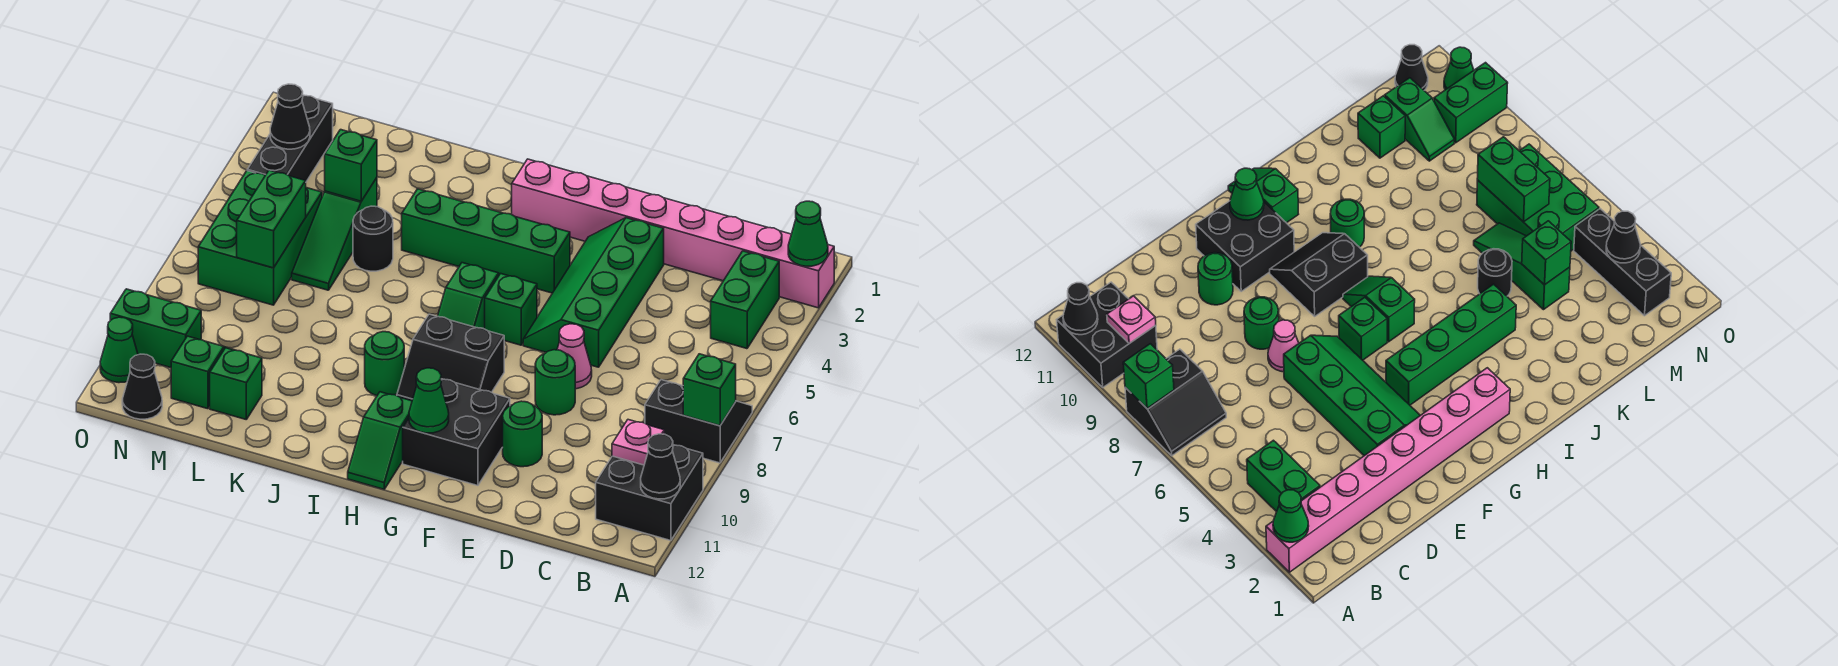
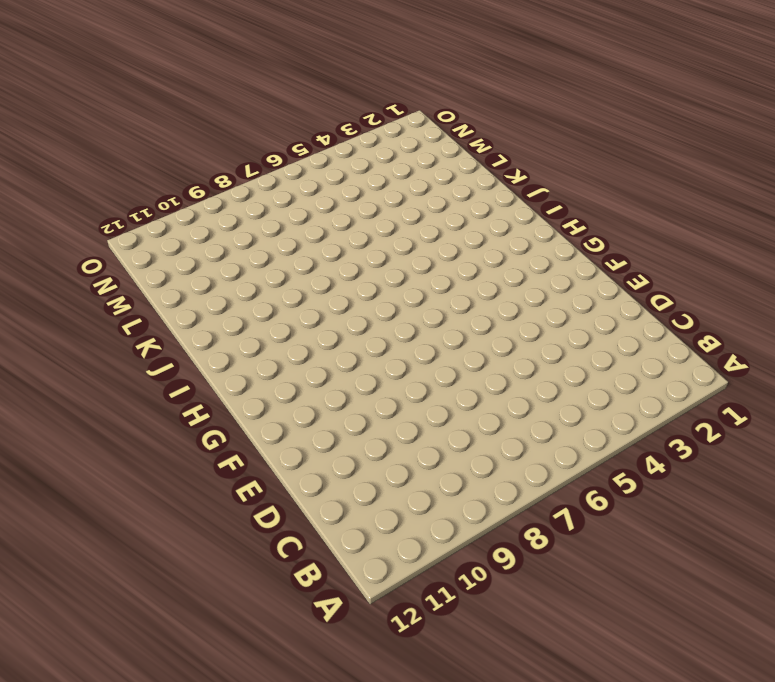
none -> pink brick A2:H2 level 1
none -> black slope A7:B8 level 1 top 8
none -> black brick A10:B11 level 1
none -> green brick B3:B4 level 1

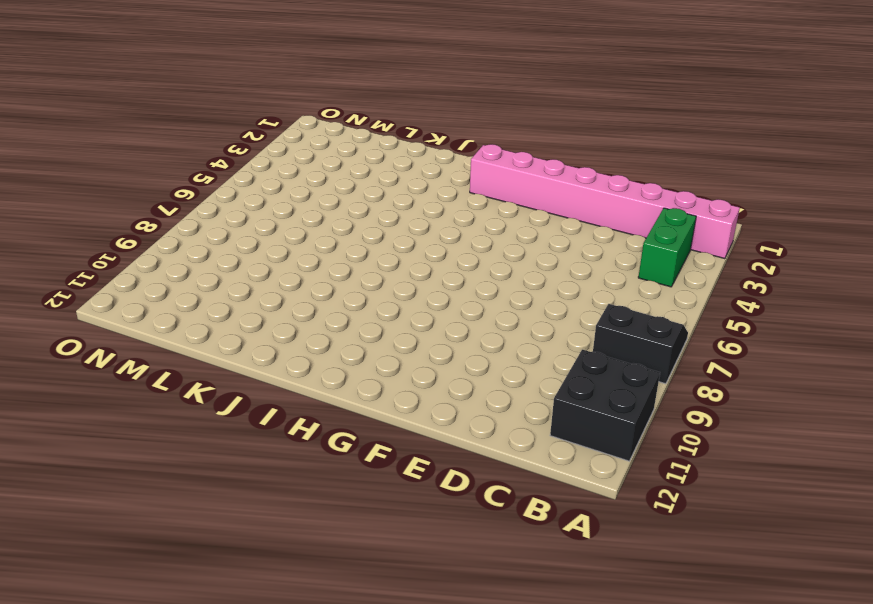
none -> green slope E3:F6 level 1 top E
none -> pink cone E7 level 1
none -> green round brick E8 level 1
none -> green round brick E10 level 1

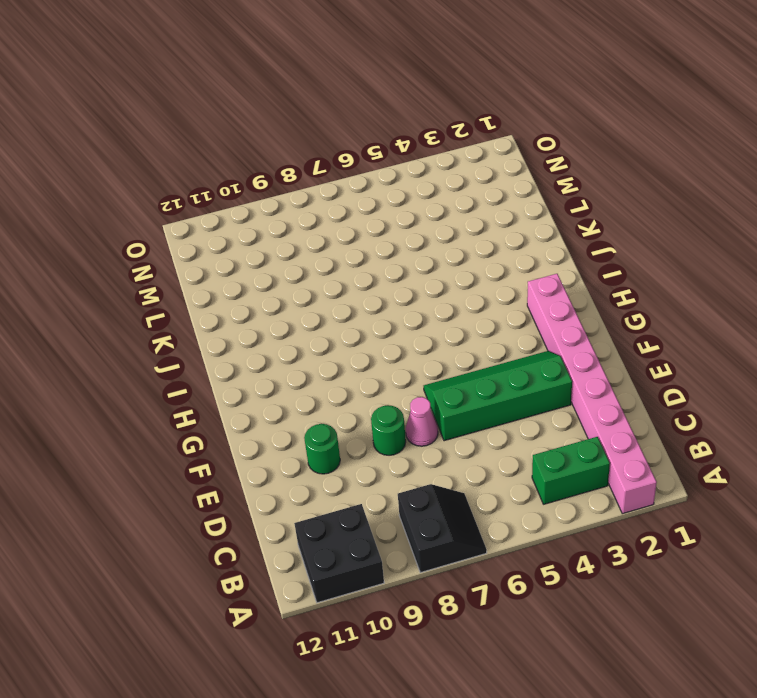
none -> black brick F10:G11 level 1
none -> green brick G4:J4 level 1
none -> green brick G6 level 1
none -> black slope G8:H9 level 1 top 8

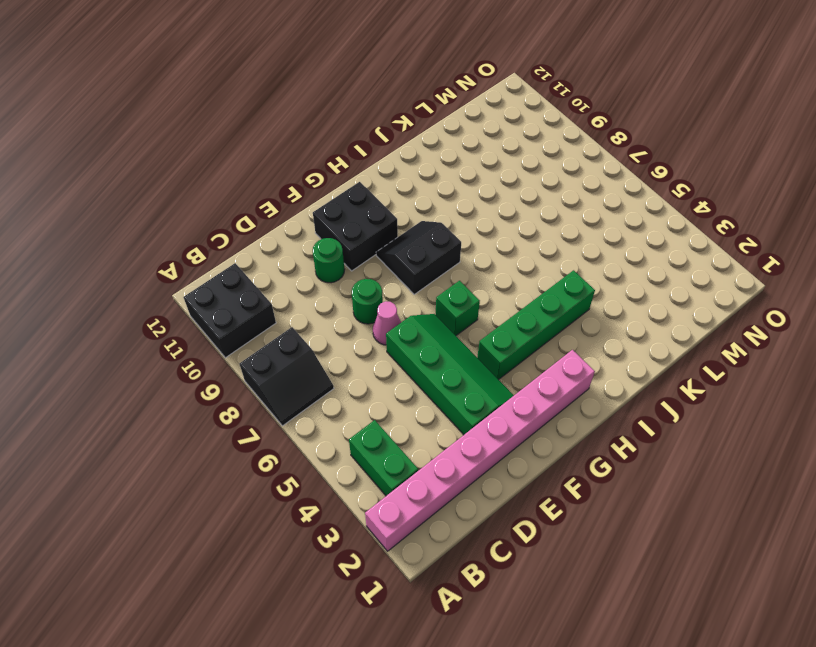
none -> green slope H6:H7 level 1 top 6
none -> green slope H11:H12 level 1 top 11
none -> green round brick I9 level 1
none -> black round brick K5 level 1

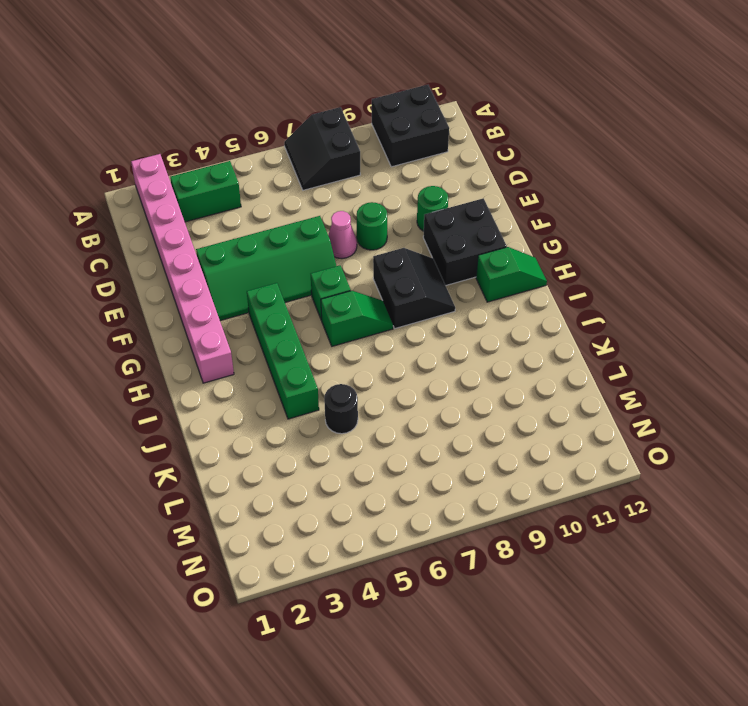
none -> green round brick I9 level 1
none -> green slope L4:L6 level 1 top 4
none -> green brick L11 level 1
none -> green brick M5:N7 level 1

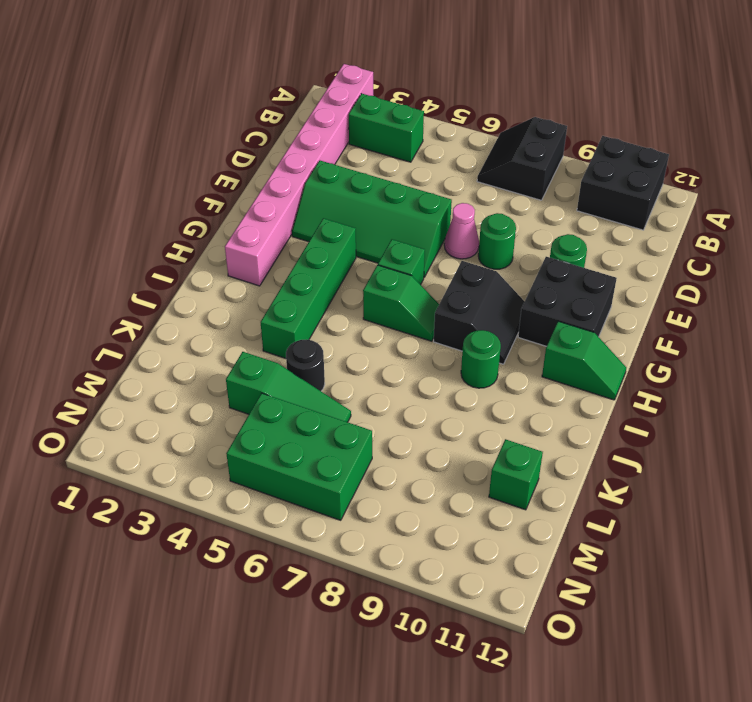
none -> green slope M10:M11 level 1 top 11
none -> black brick N2:N4 level 1
none -> green brick N10:O10 level 1
none -> black cone N12 level 1

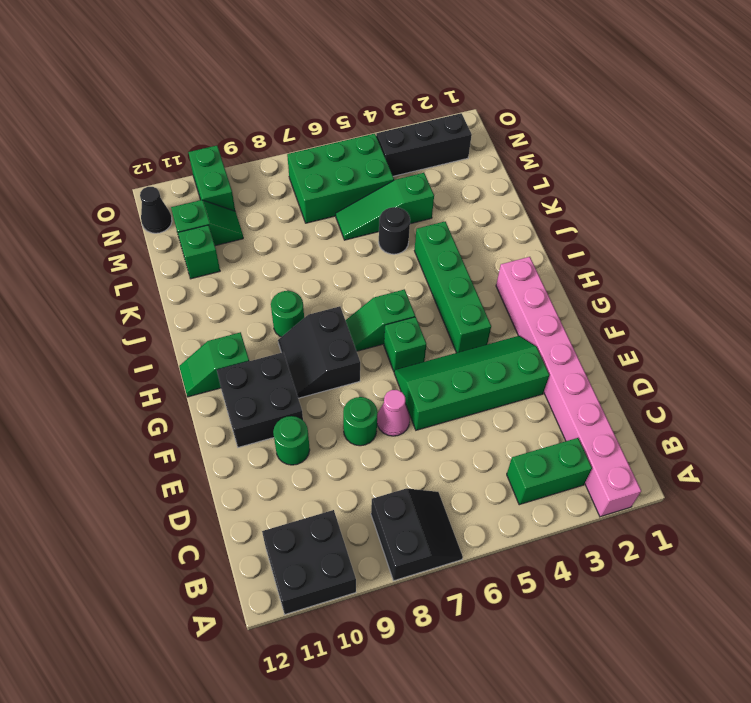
none -> green cone O11 level 1
none -> green cone A2 level 2
none -> green brick A8 level 2
none -> black cone A11 level 2

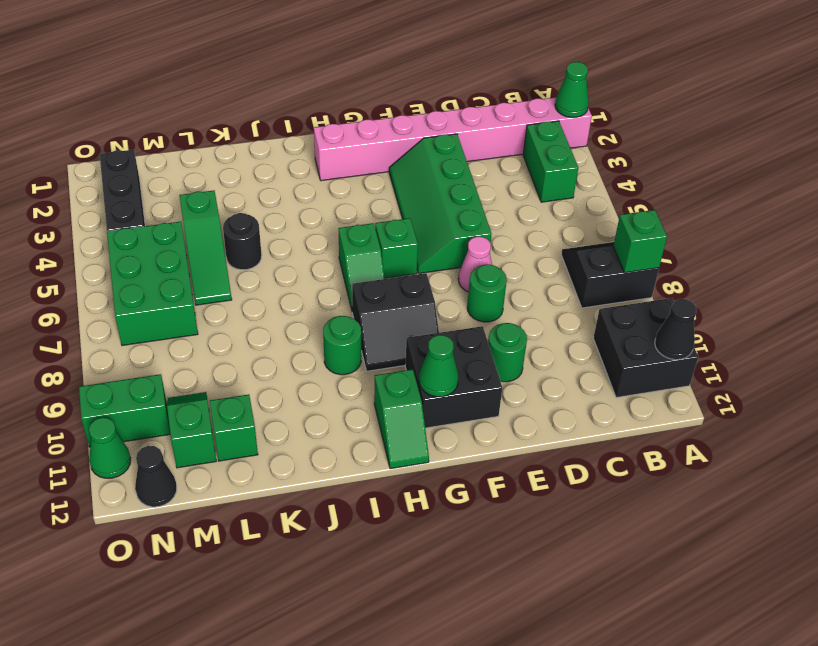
none -> green brick G4:J4 level 1
none -> pink plate B10 level 2
none -> green brick L4 level 2
none -> green brick M6:M7 level 2

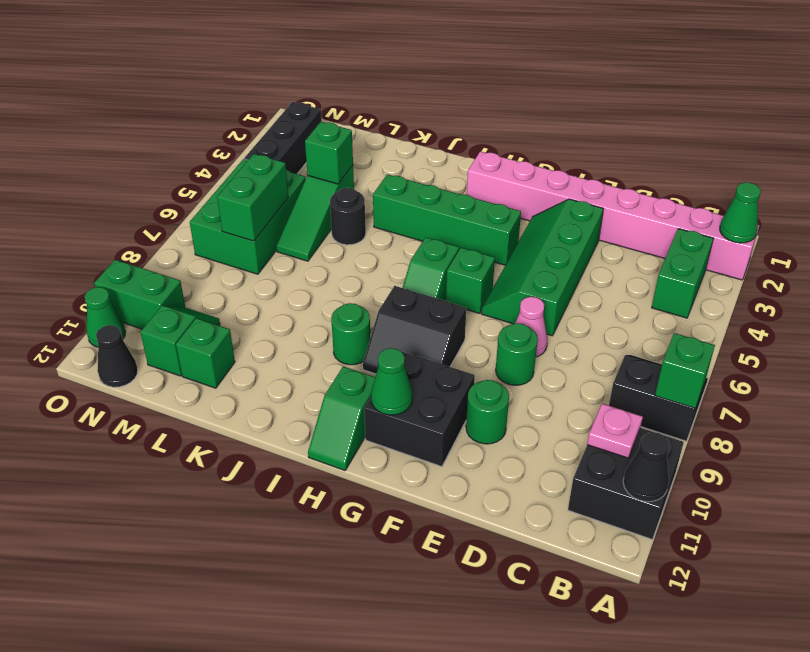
none -> black cone N3 level 2

